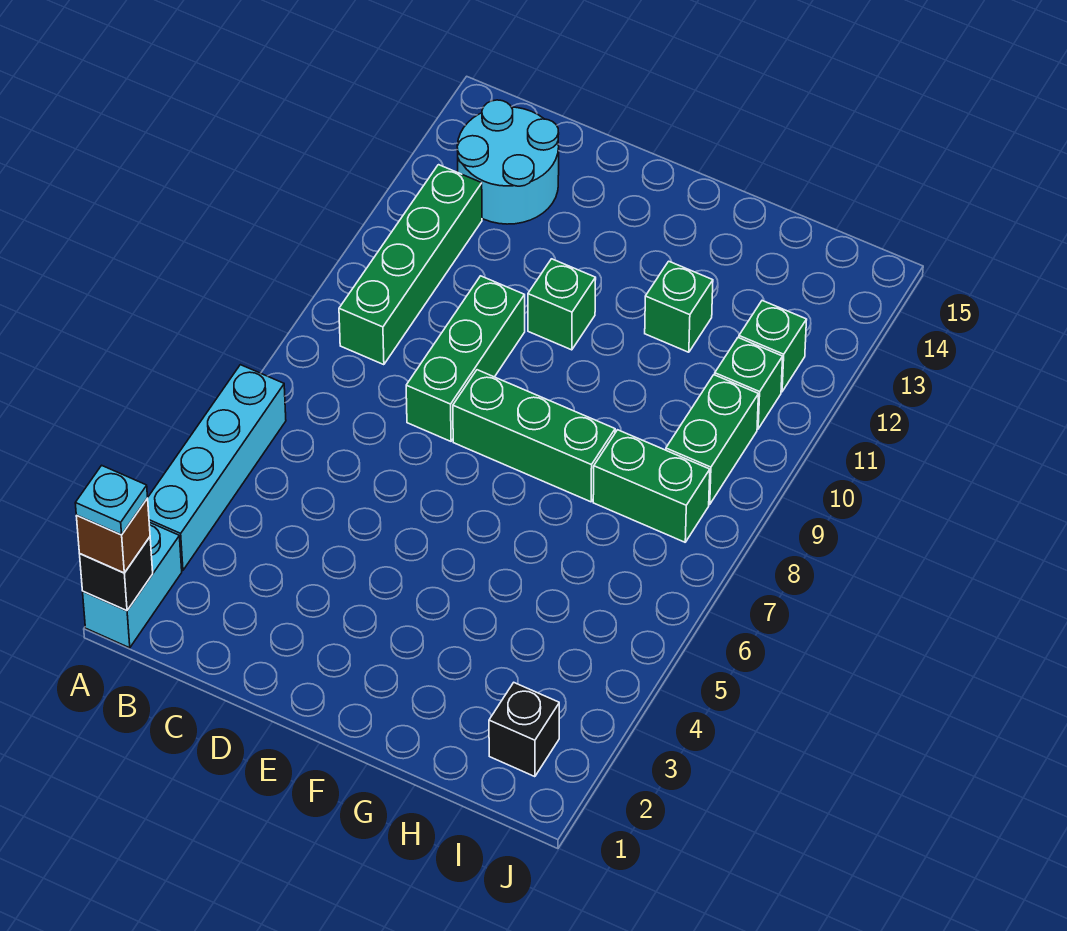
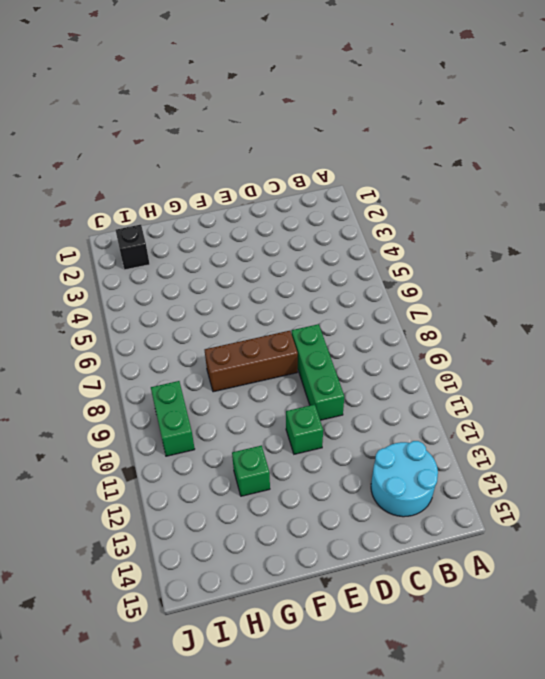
brown brick E8:G8 level 1 -> green brick E8:G8 level 1
none -> cyan brick A1:A2 level 1
none -> cyan brick A3:A6 level 1
none -> green brick B9:B12 level 1

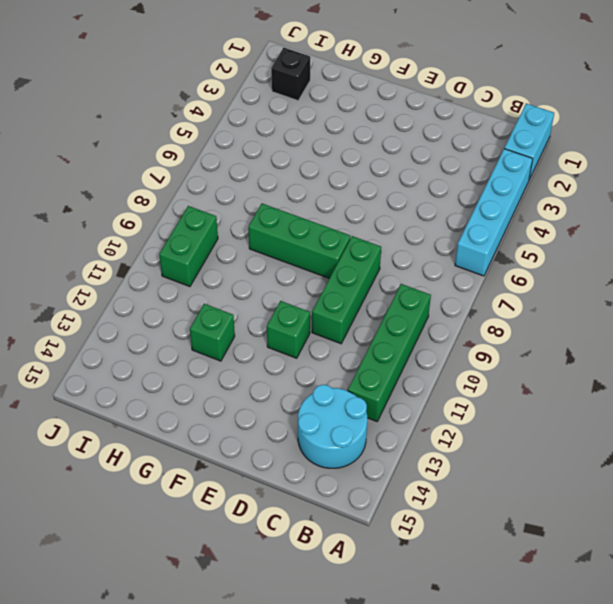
none -> green brick H8:I8 level 1
none -> green brick I11 level 1
none -> green brick I12 level 1

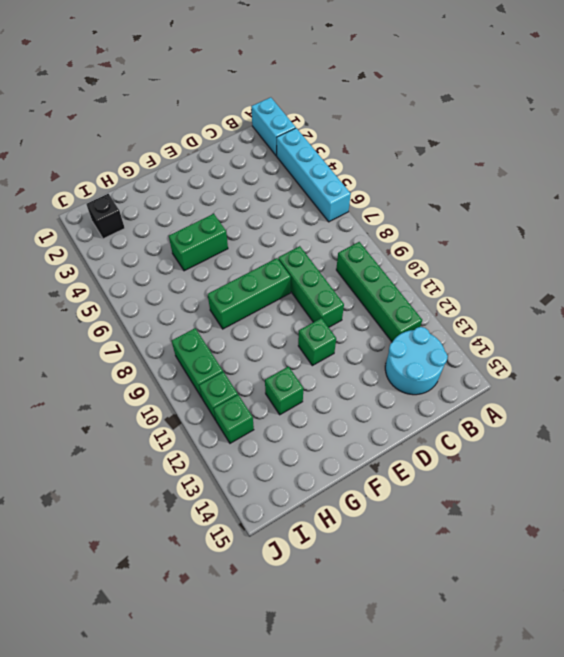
green brick F5:G5 level 1 -> green brick H8:I8 level 1
none -> black brick A1 level 2
none -> brown brick A1 level 3
none -> cyan plate A1 level 4

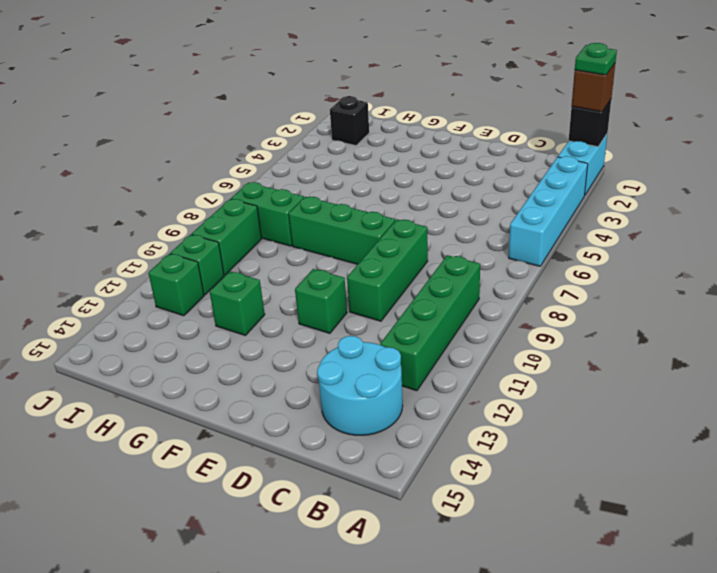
green plate A1 level 4 -> cyan plate A1 level 4

